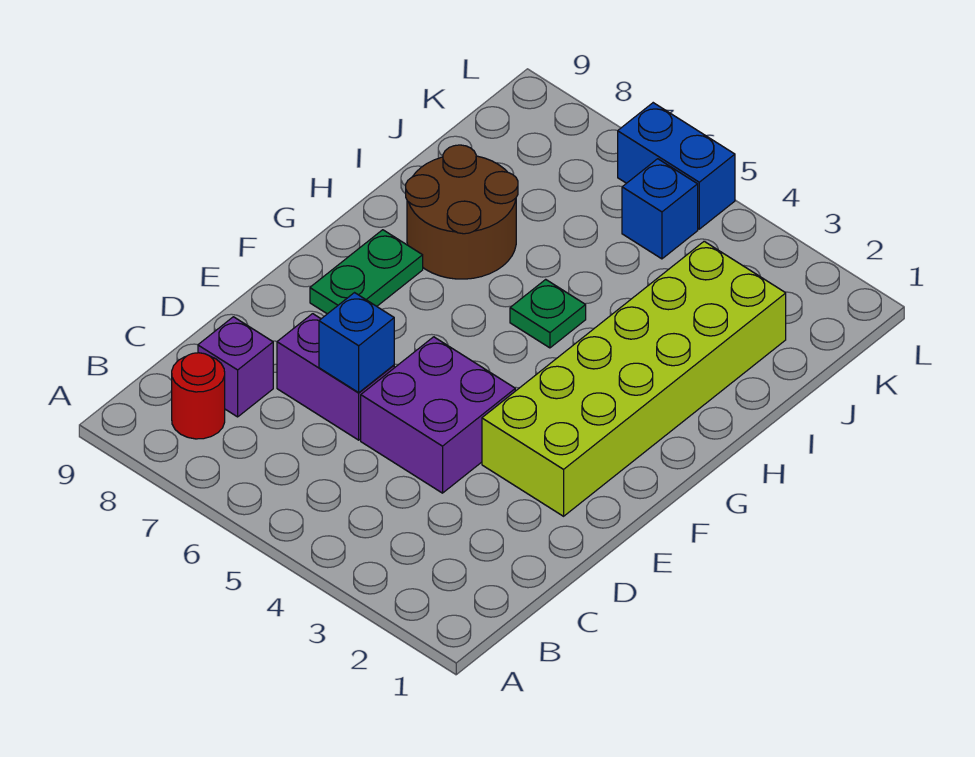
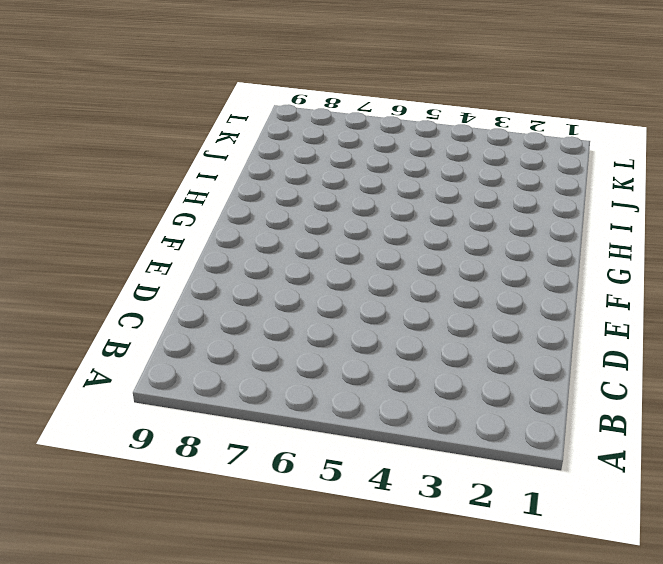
none -> red round brick B8 level 1
none -> purple brick C8 level 1

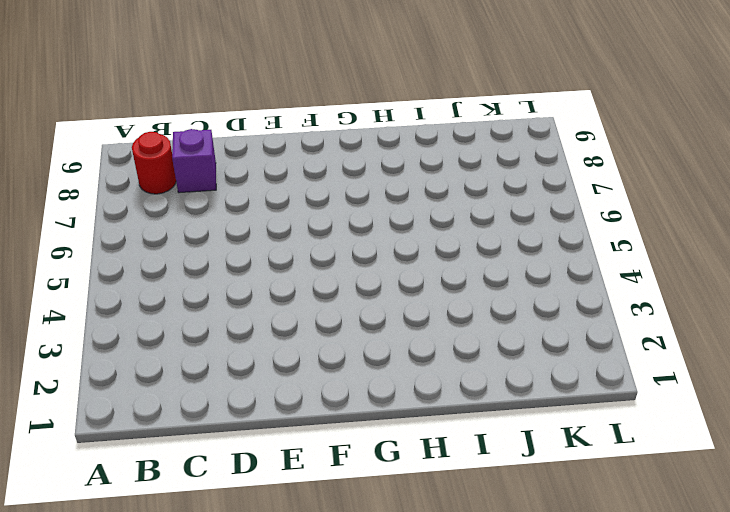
none -> purple brick D4:E5 level 1
none -> purple brick D6:D7 level 1

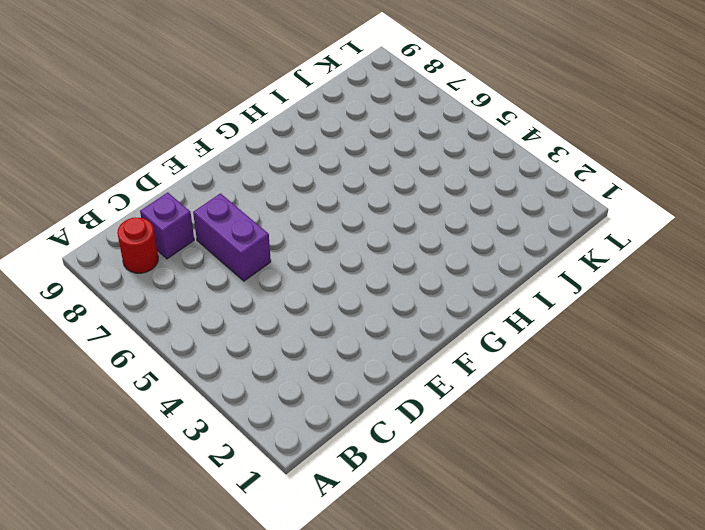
none -> purple brick D4:E5 level 1
none -> lime brick E2:J3 level 1

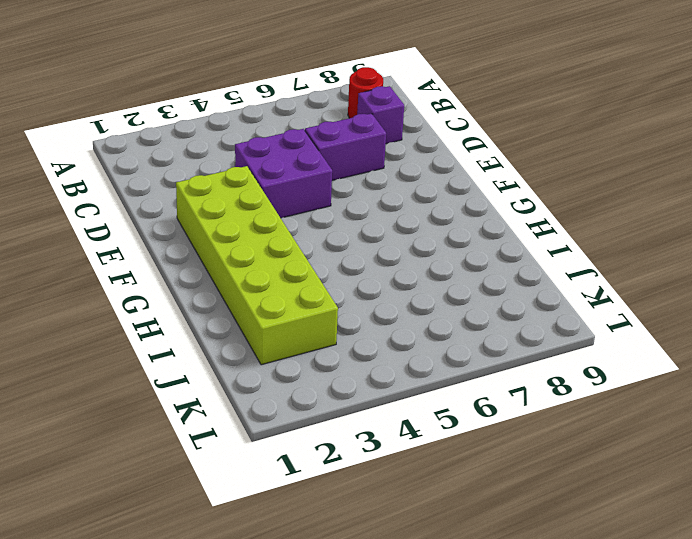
none -> green plate F8:G8 level 1
none -> green plate H5 level 1

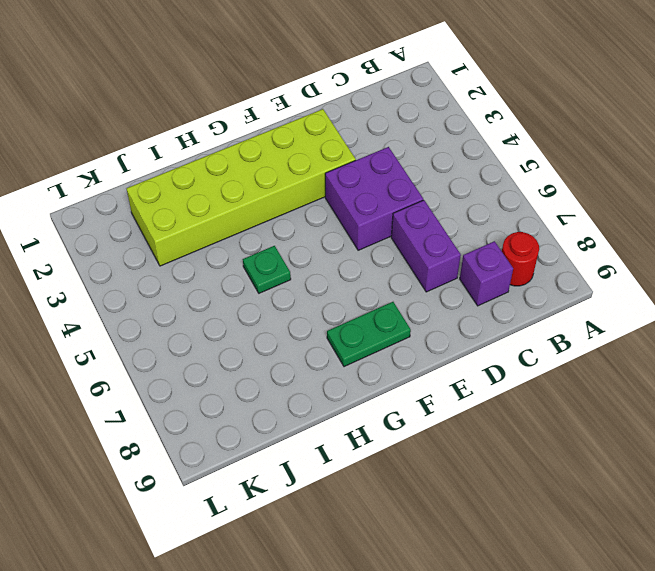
none -> brown round brick H7:I8 level 1
none -> blue brick K5 level 1

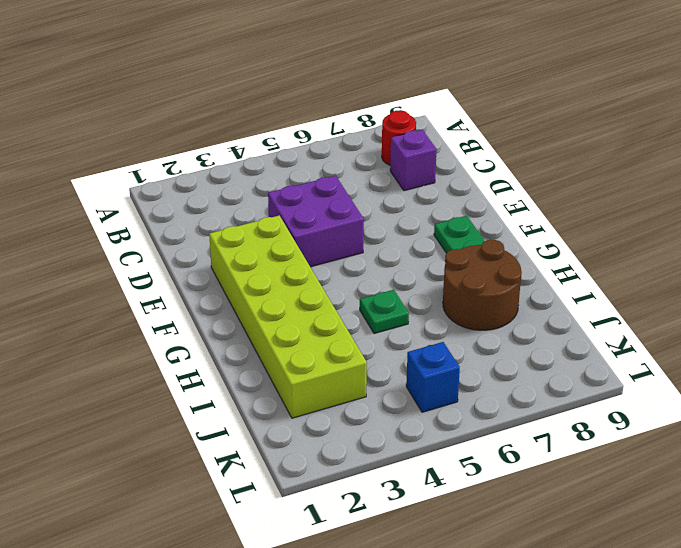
none -> purple brick D6:D7 level 1
none -> blue brick L5:L6 level 1

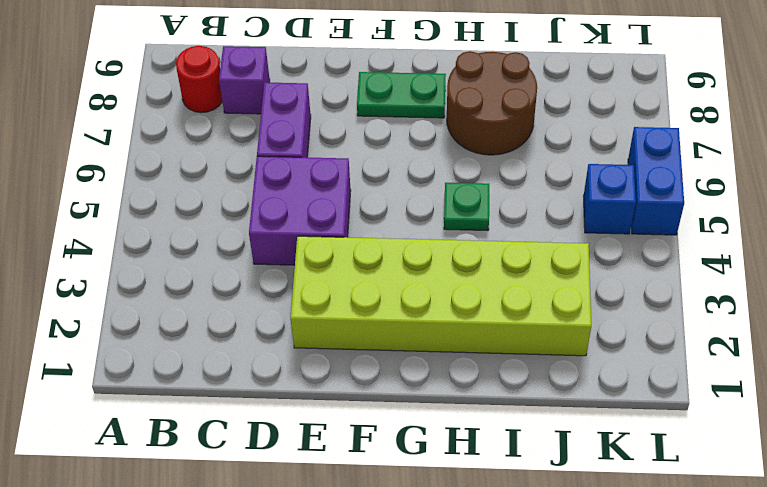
none -> blue brick D6 level 2

